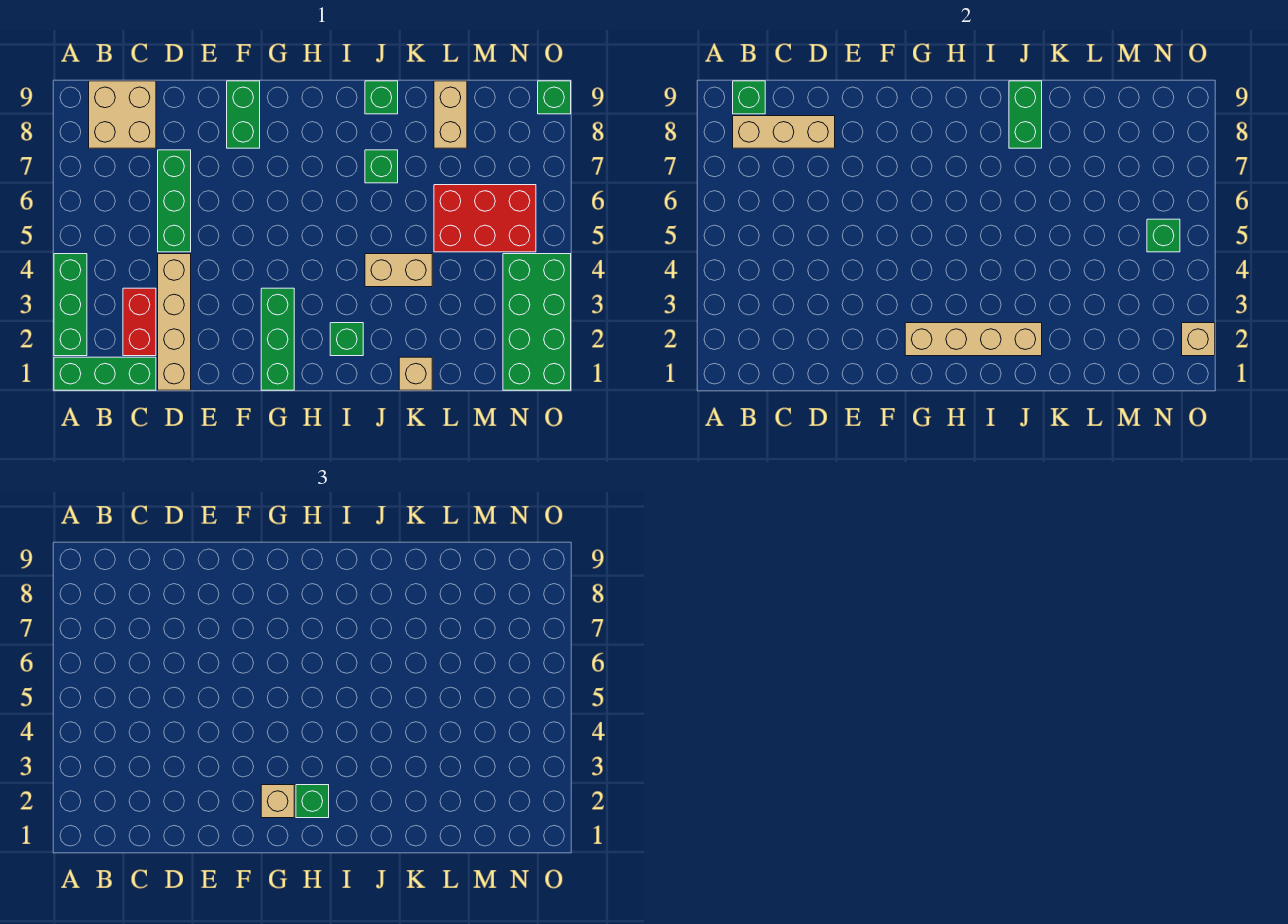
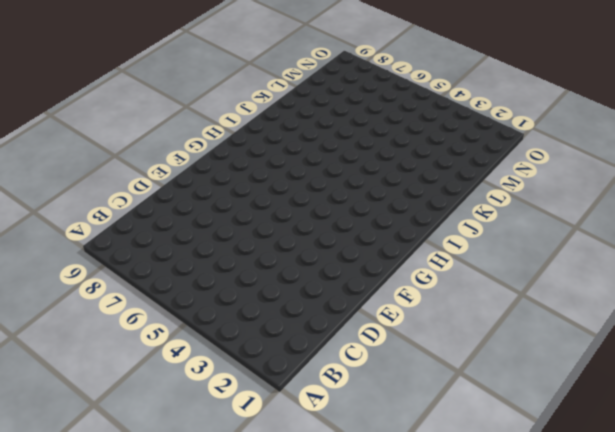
none -> green brick A1:C1 level 1
none -> green brick A2:A4 level 1
none -> tan brick B8:C9 level 1

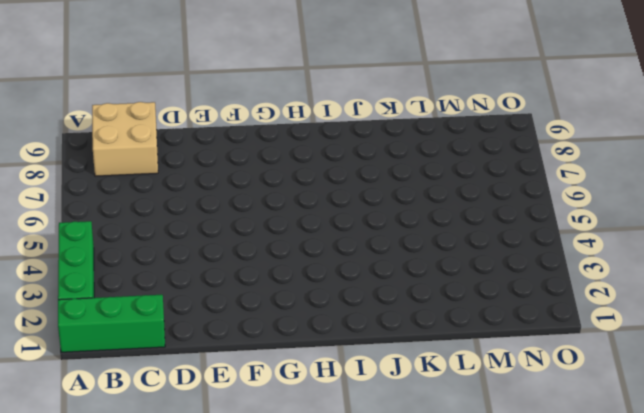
none -> red brick C2:C3 level 1
none -> tan brick D1:D4 level 1
none -> green brick D5:D7 level 1

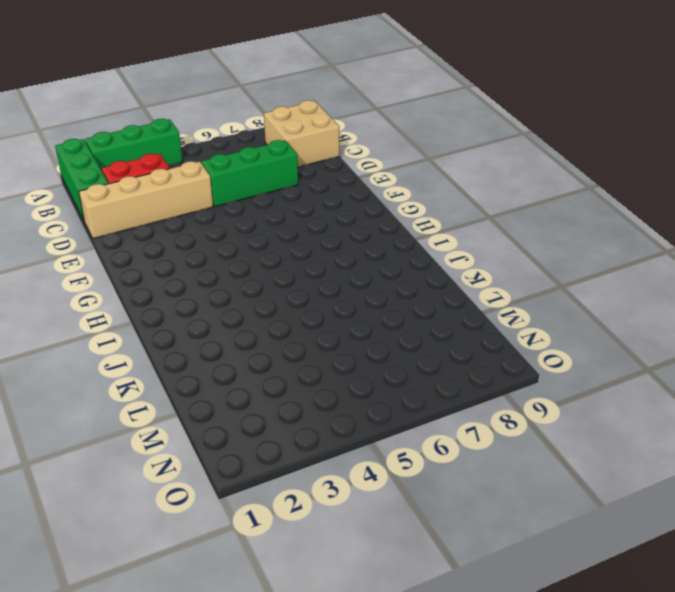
none -> green brick F8:F9 level 1
none -> green brick G1:G3 level 1
none -> green brick I2 level 1

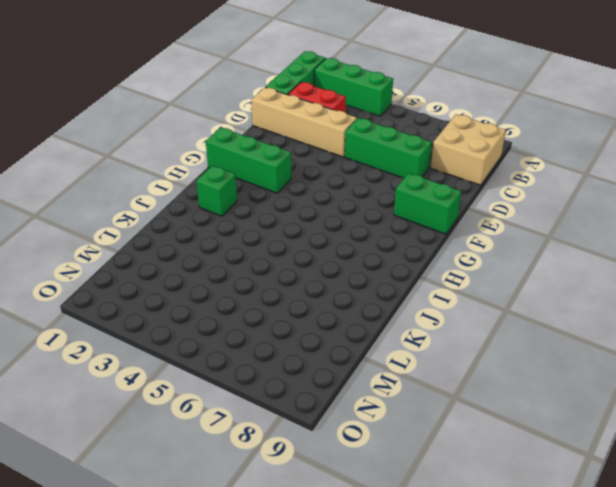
none -> tan brick J4:K4 level 1
none -> green brick J7 level 1
none -> green brick J9 level 1

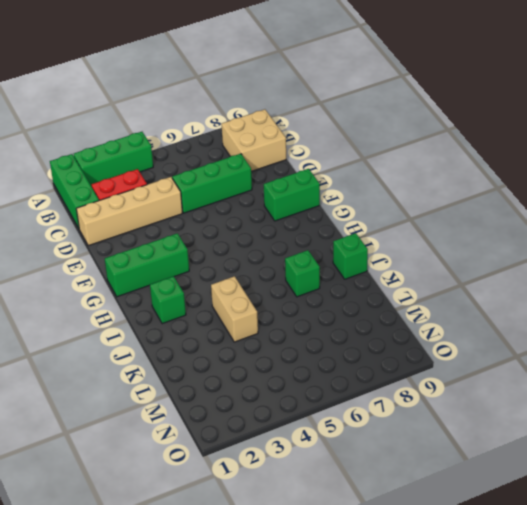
none -> tan brick K1 level 1
none -> red brick L5:N6 level 1
none -> tan brick L8:L9 level 1

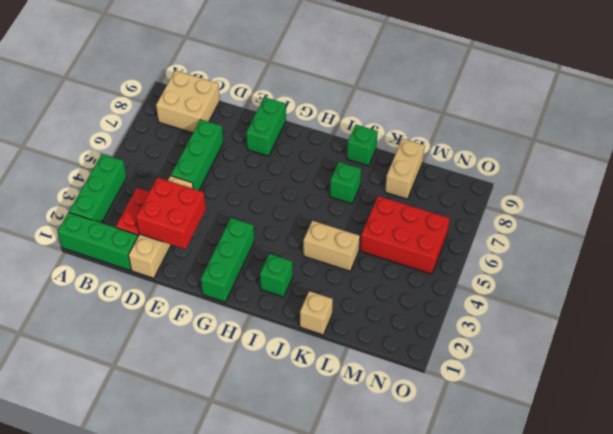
red brick D2:E3 level 2 -> none
none -> green brick N1:O4 level 1
none -> green brick O9 level 1
none -> tan brick B8:D8 level 2

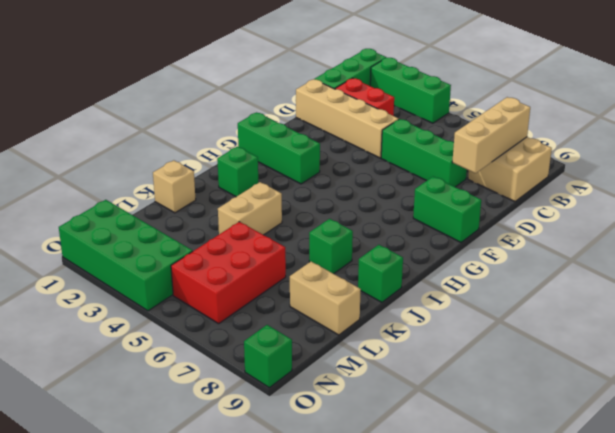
none -> green brick B9 level 2
none -> tan brick G2:J2 level 2
none -> green brick J8:J9 level 2

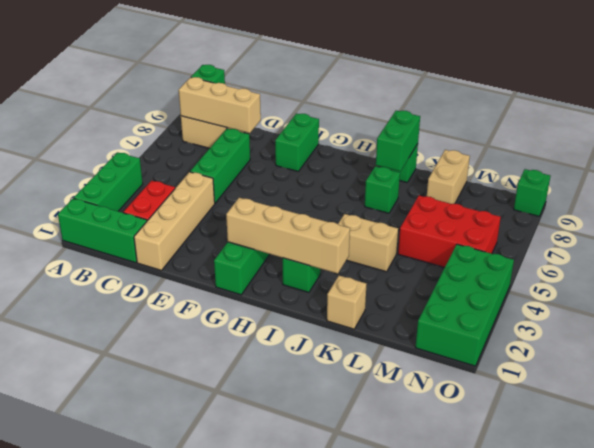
none -> green brick N5 level 2
none -> tan brick O2 level 2
none -> tan brick G2 level 3

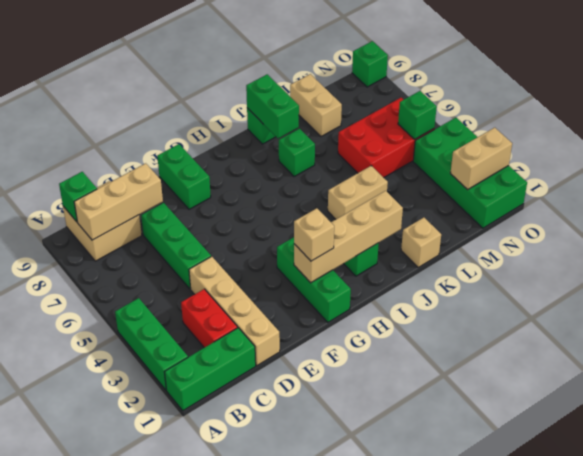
tan brick N2:O2 level 2 -> tan brick O2 level 2
none -> green brick H2 level 3

